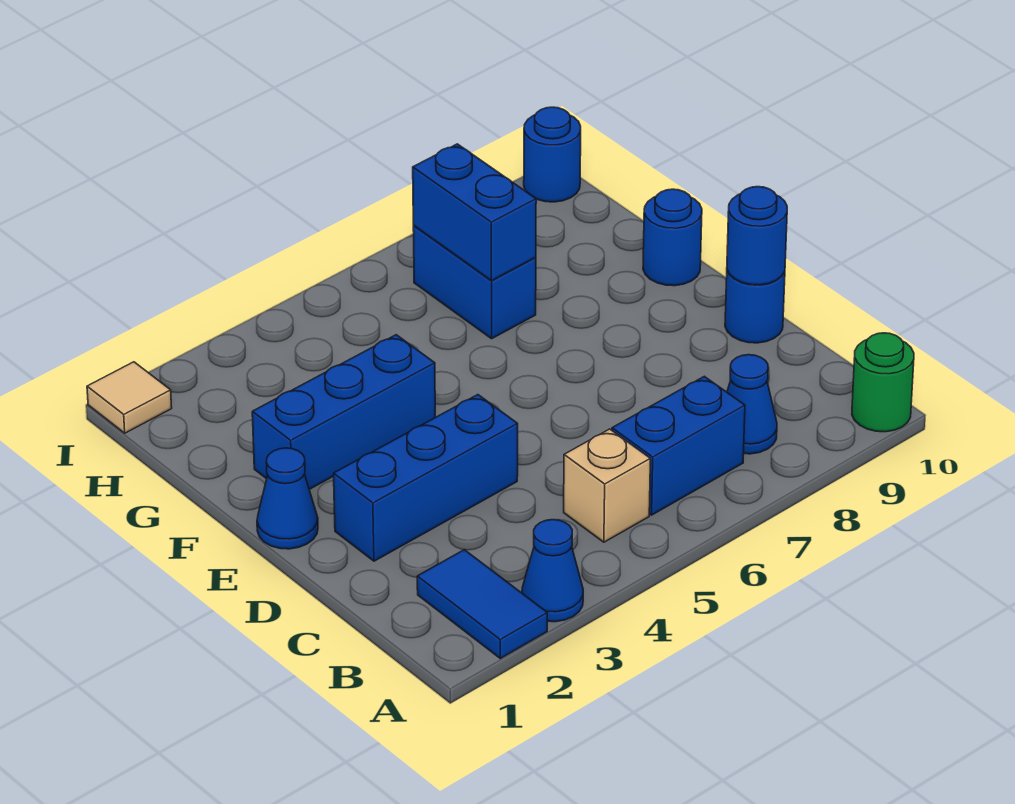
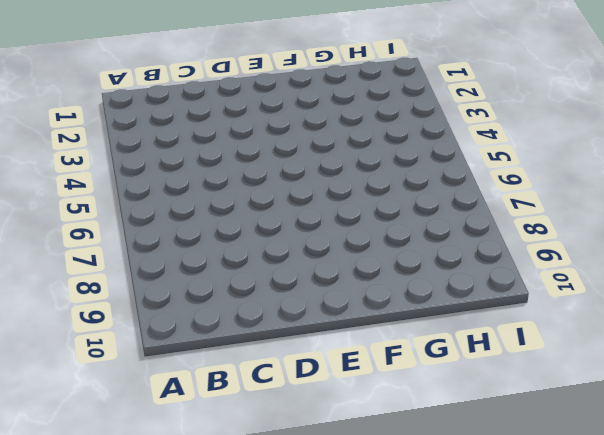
none -> blue tile A2:B2 level 1
none -> blue cone A3 level 1
none -> green round brick A10 level 1

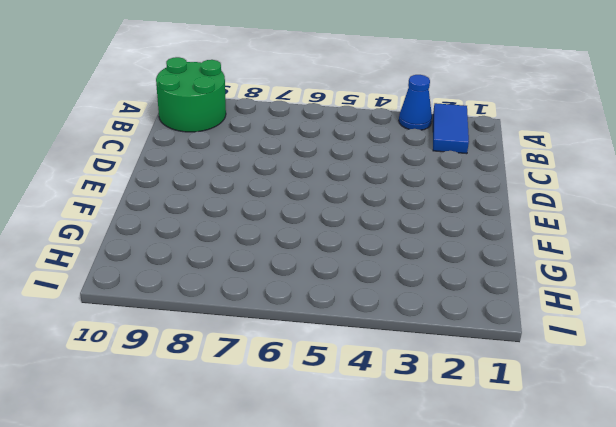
green round brick A9:B10 level 1 -> green round brick A10 level 1
none -> tan brick B5 level 1
none -> blue brick B6:B7 level 1
none -> blue cone B8 level 1

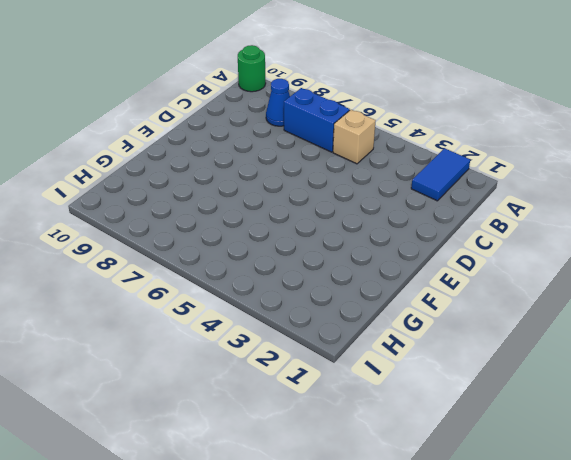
none -> blue cone A3 level 1
none -> blue brick D2:D4 level 1
none -> blue round brick D10 level 1

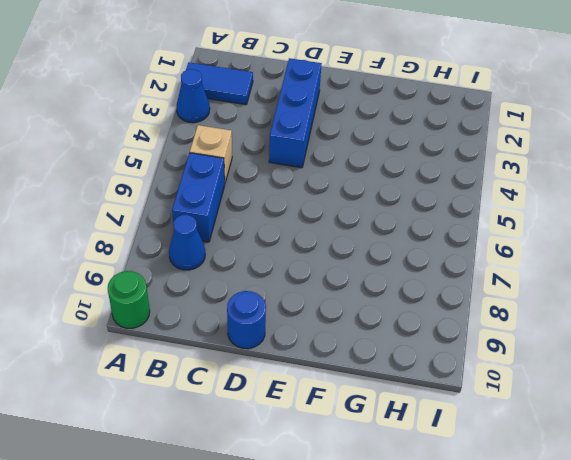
none -> blue cone E1 level 1
none -> blue brick F2:F4 level 1
none -> blue round brick F10 level 1

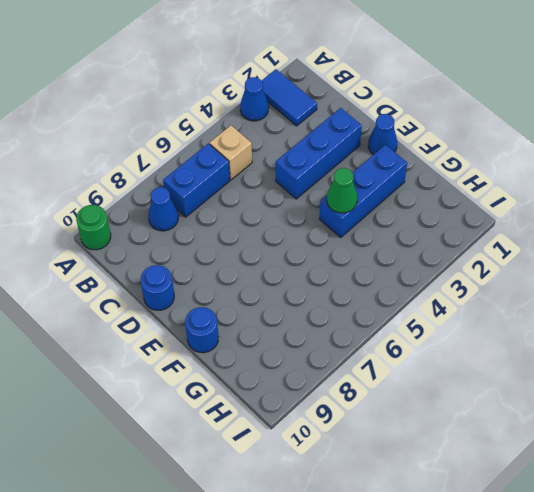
green cone F4 level 2 -> none
none -> blue brick G7:H7 level 1
none -> tan tile I1 level 1
none -> blue round brick I10 level 1

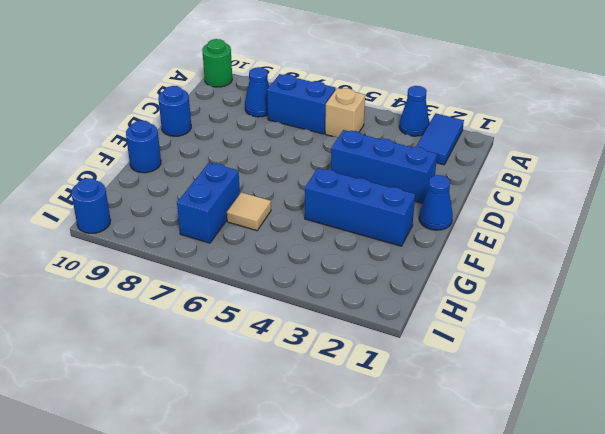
tan tile G6 level 1 -> tan tile I1 level 1
none -> blue round brick D10 level 2
none -> blue brick G7:H7 level 2

